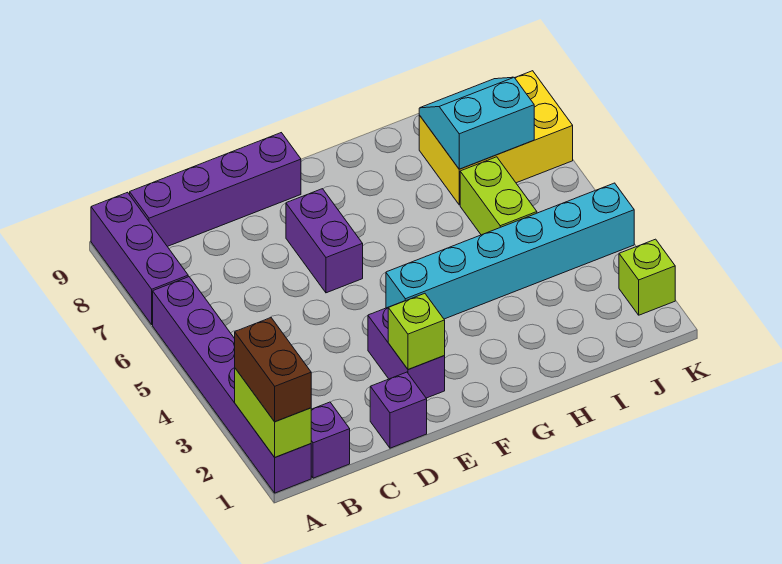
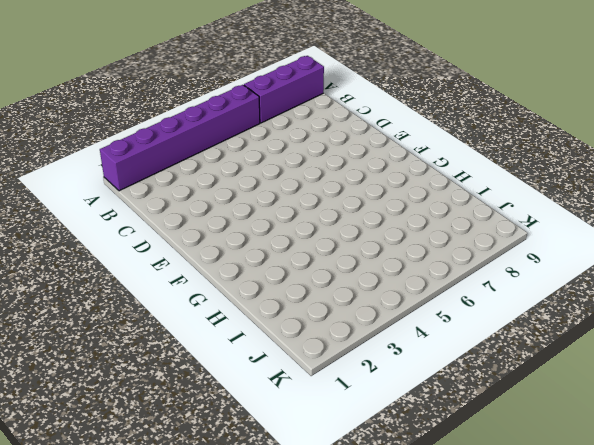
none -> purple brick B1 level 1
none -> purple brick B9:E9 level 1
none -> purple brick D1 level 1

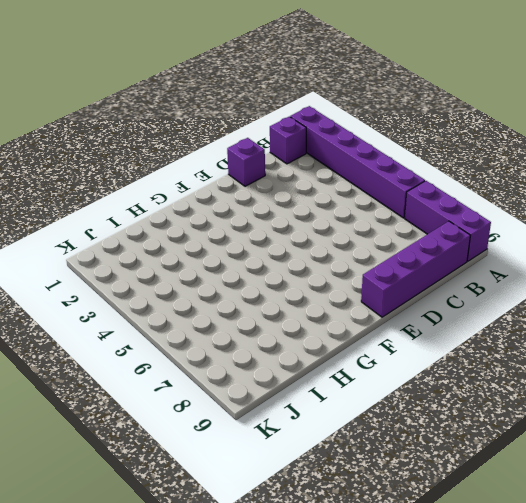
none -> purple brick E2:E3 level 1
none -> purple brick E6:E7 level 1
none -> cyan brick F4:K4 level 1

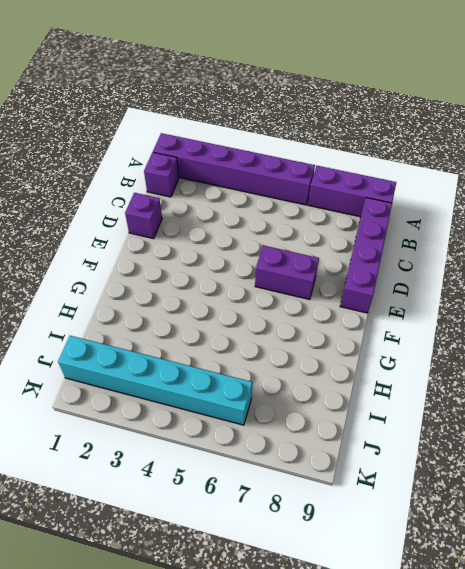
cyan brick J1:J6 level 1 -> cyan brick F4:K4 level 1
none -> purple brick E2:E3 level 1
none -> lime brick I5:I6 level 1
none -> yellow brick I7:K8 level 1

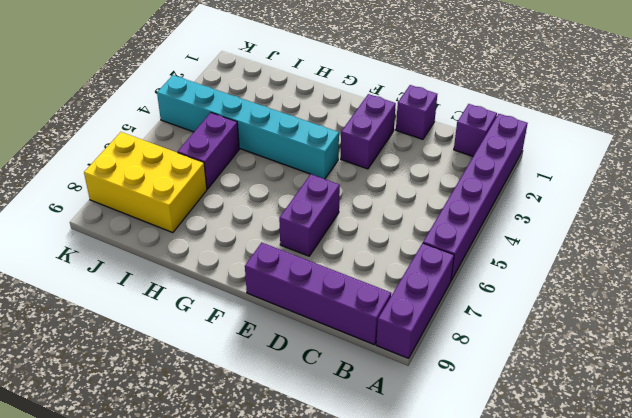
purple brick I5:I6 level 1 -> lime brick I5:I6 level 1
none -> lime brick K2 level 1
none -> lime brick A1:A2 level 2
none -> lime brick E2 level 2

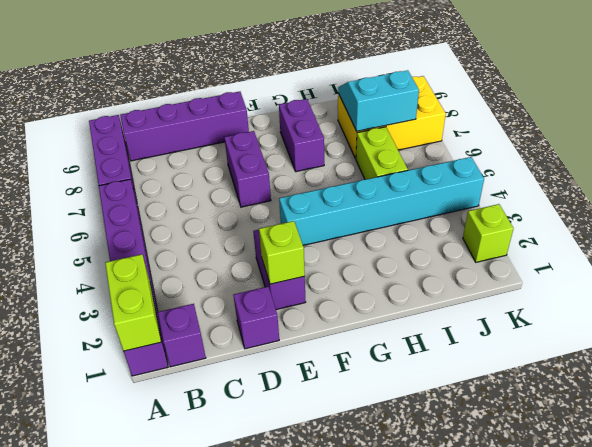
purple brick G7:G8 level 1 -> none
none -> brown brick A1:A2 level 3

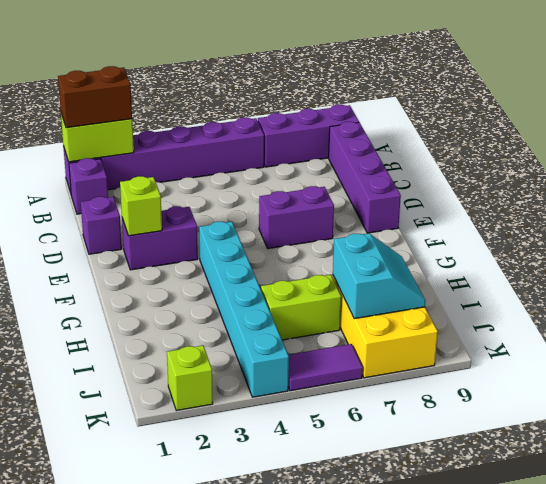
purple tile K5:K6 level 1 -> none

